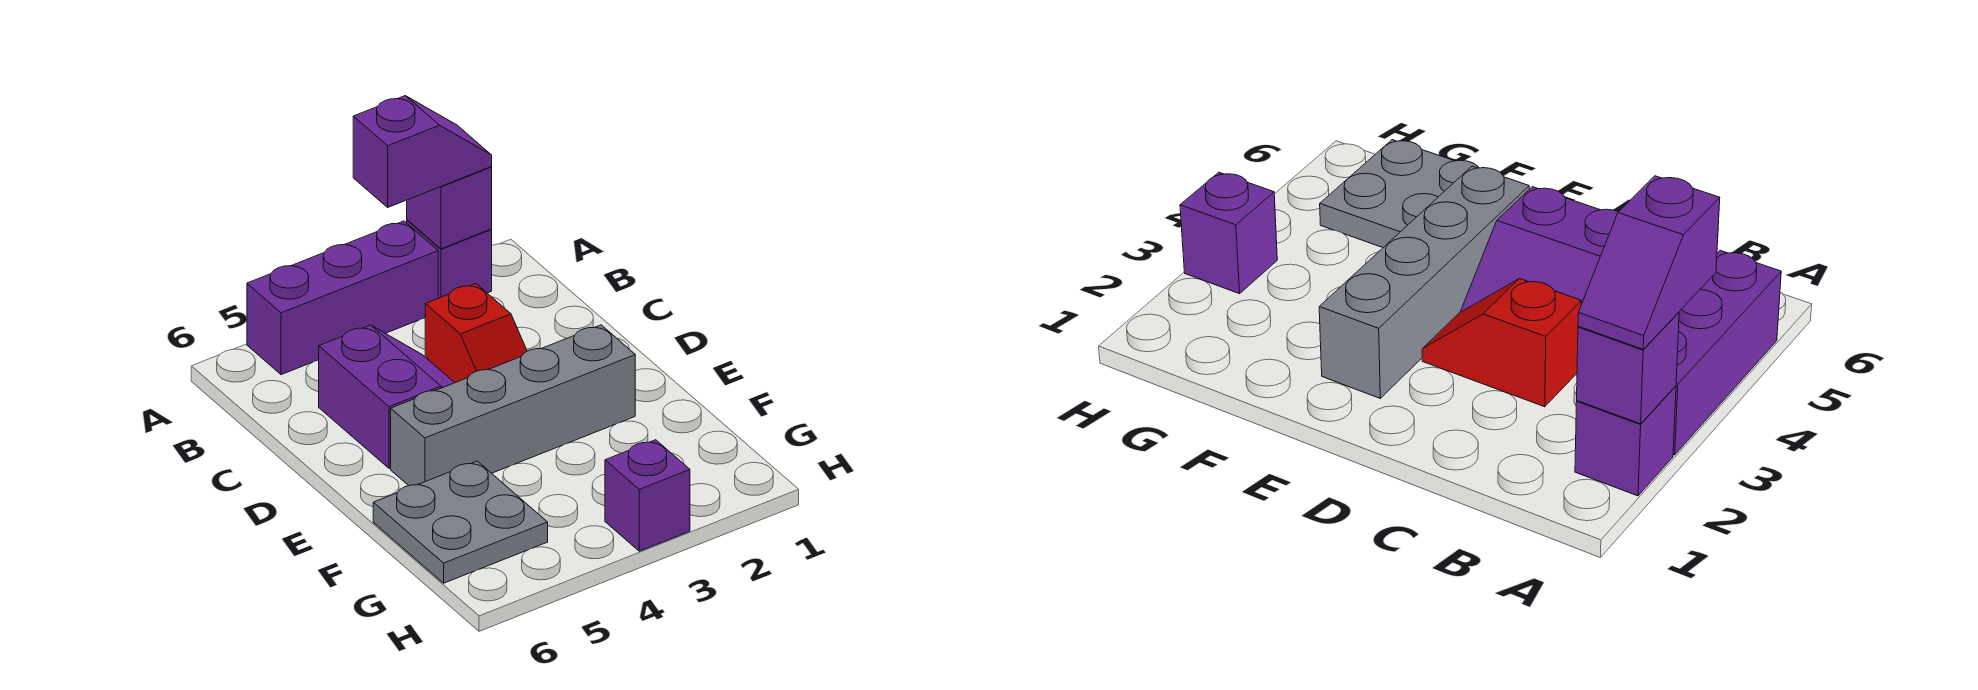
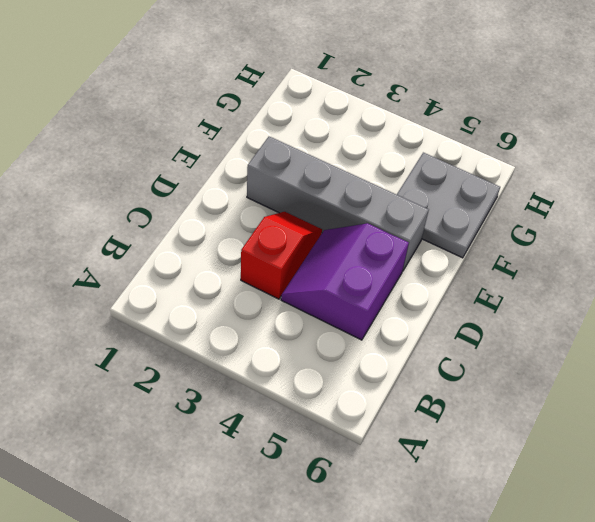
none -> purple brick A2 level 1
none -> purple brick A3:A5 level 1

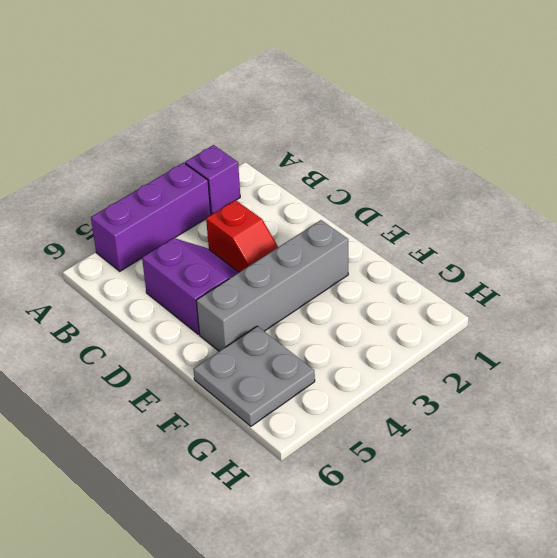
none -> purple brick H3 level 1
none -> purple brick A2 level 2

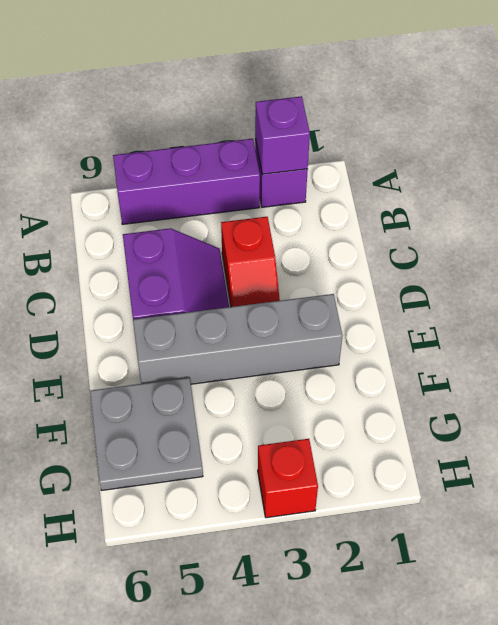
red brick H3 level 1 -> purple brick H3 level 1
none -> purple slope A2:A3 level 3 top 3

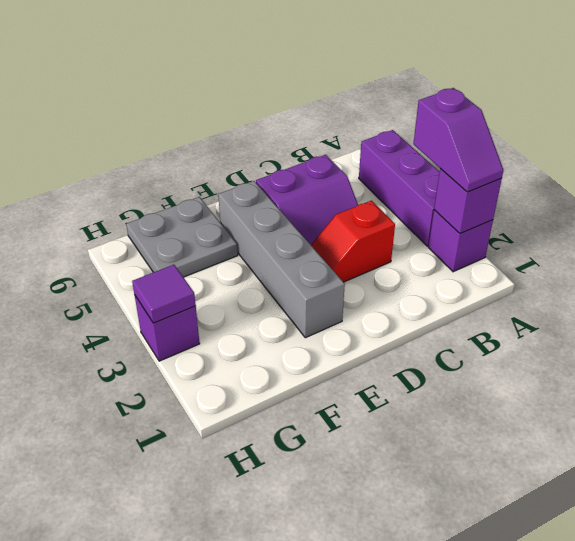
purple tile H3 level 2 -> none

